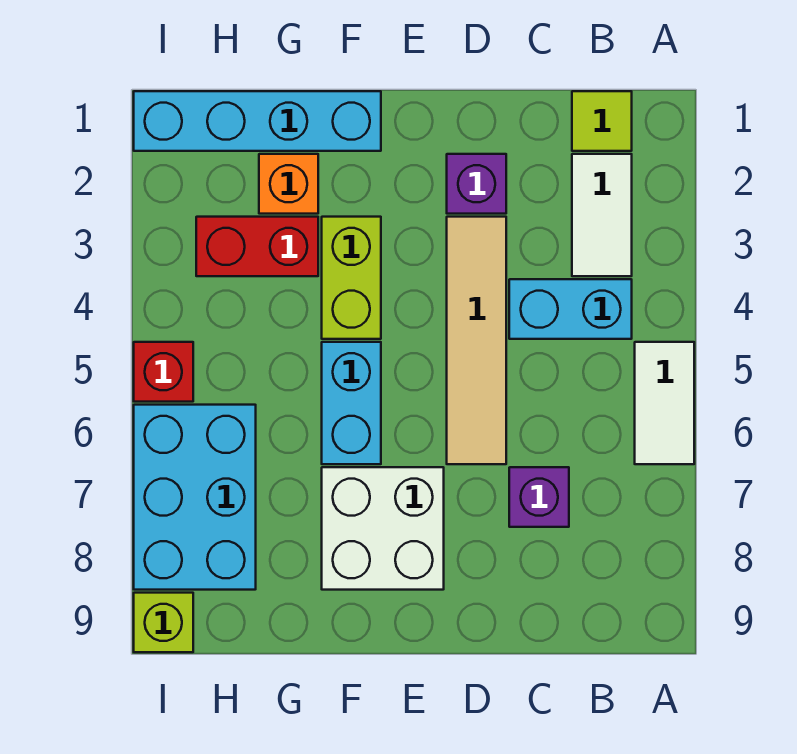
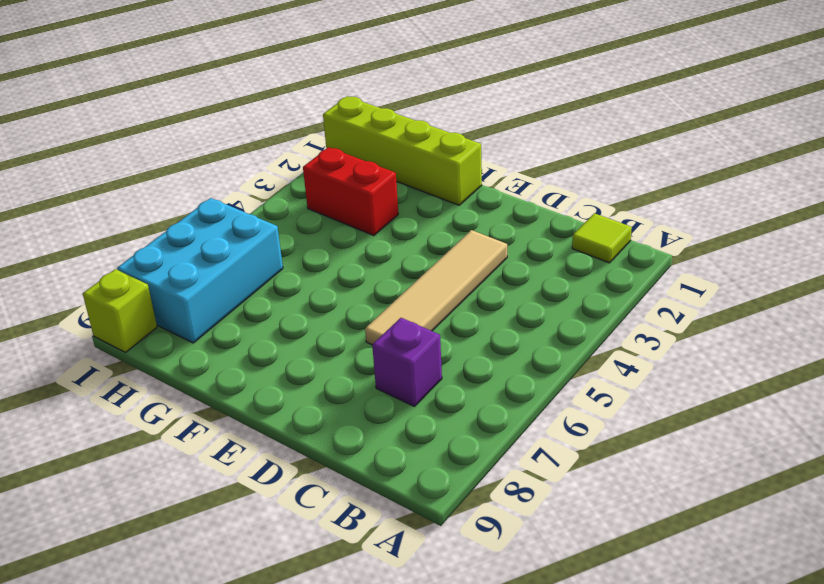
lime brick F1:I1 level 1 -> cyan brick F1:I1 level 1
none -> white tile A5:A6 level 1
none -> white tile B2:B3 level 1
none -> cyan brick B4:C4 level 1

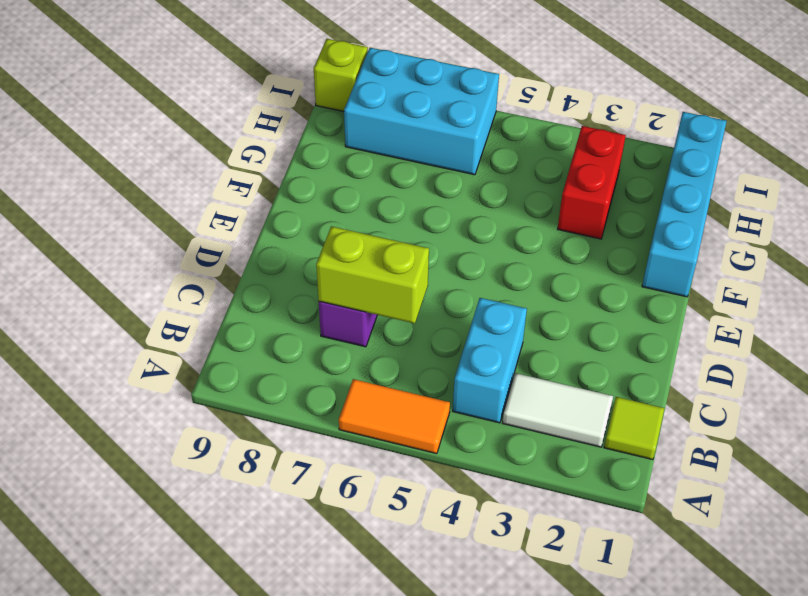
orange tile A5:A6 level 1 -> white tile A5:A6 level 1
lime brick C6:C7 level 2 -> lime brick F3:F4 level 1
none -> purple brick D2 level 1
none -> tan tile D3:D6 level 1
none -> white brick E7:F8 level 1

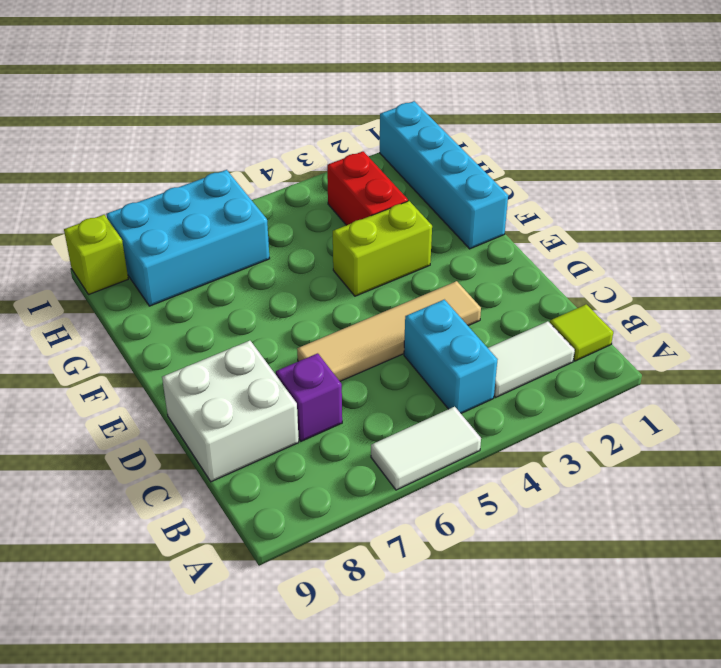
white brick C8:D9 level 1 -> white brick E7:F8 level 1
none -> purple brick D2 level 1
none -> cyan brick F5:F6 level 1
none -> orange brick G2 level 1

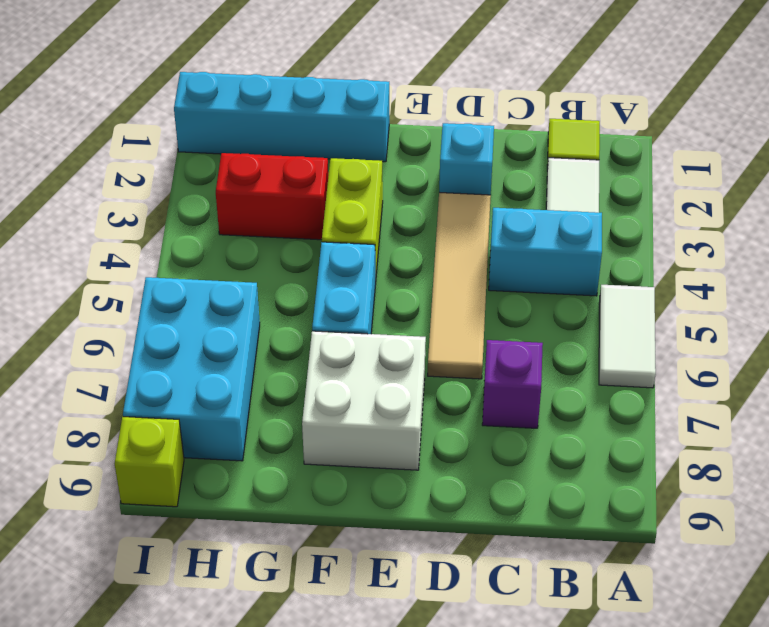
cyan brick D2 level 1 -> purple brick D2 level 1
none -> orange brick G2 level 1
none -> red brick I5 level 1

